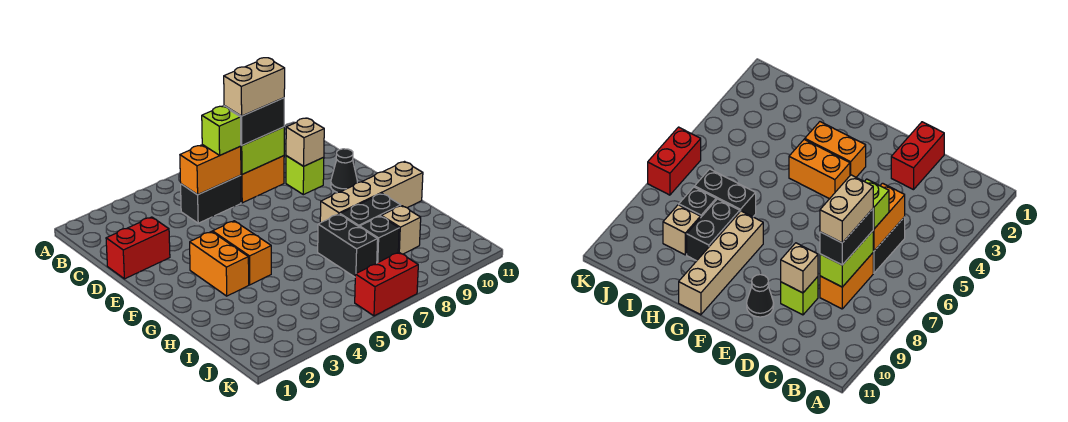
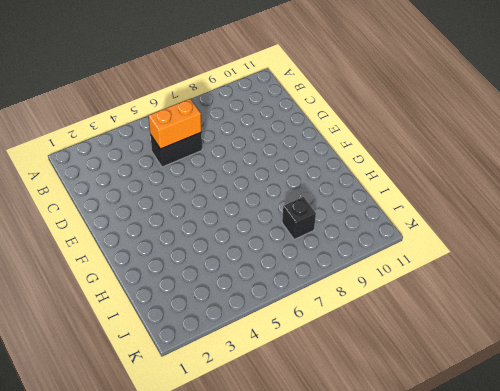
none -> orange brick C7:C8 level 1
none -> red brick D1:D2 level 1
none -> lime brick D9 level 1

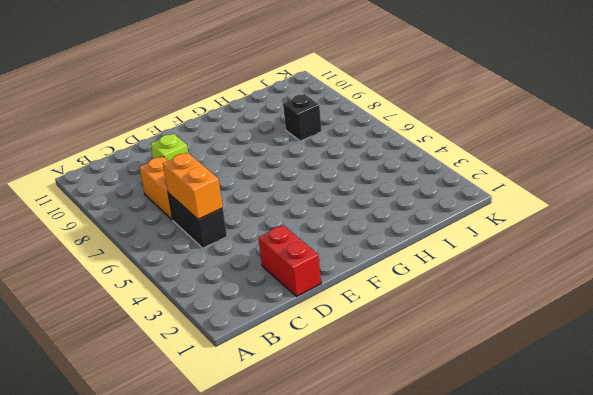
none -> black cone E10 level 1
none -> orange brick F3:G3 level 1
none -> orange brick F4:G4 level 1

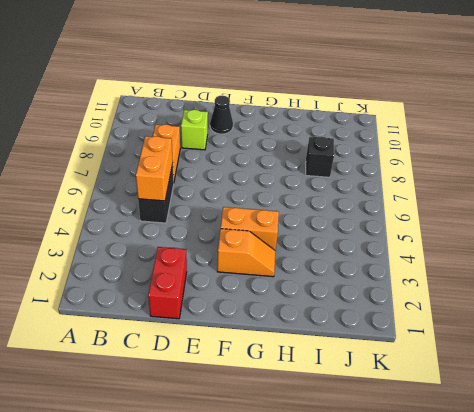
orange slope F3:G3 level 1 top F -> orange brick F3:G3 level 1
none -> tan brick G8:G11 level 1
none -> black brick H7:I7 level 1
none -> black brick H8:H9 level 1

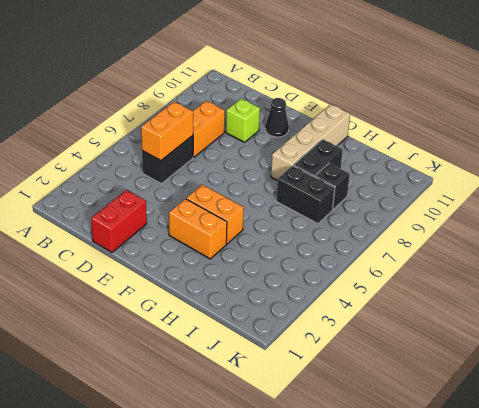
none -> tan brick I9 level 1
none -> red brick K6:K7 level 1
none -> lime brick C7:C8 level 2

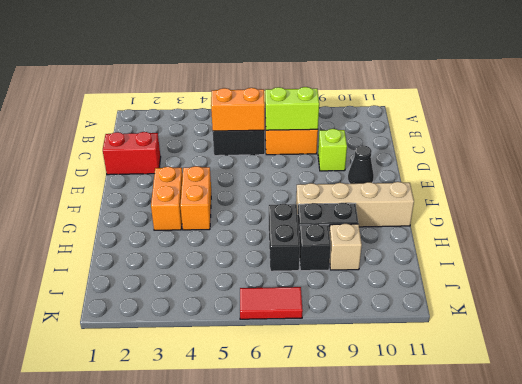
red tile K6:K7 level 1 -> red brick K6:K7 level 1
none -> tan brick D9 level 2
none -> lime brick C6 level 3
none -> black brick C7:C8 level 3

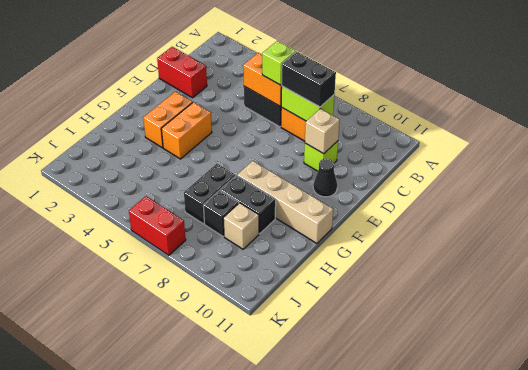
none -> tan brick C7:C8 level 4

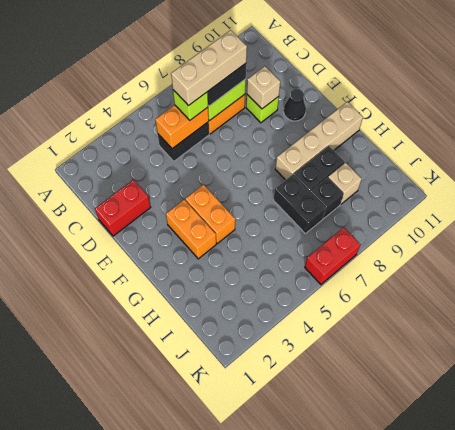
tan brick C6:C8 level 4 -> tan brick C7:C8 level 4

